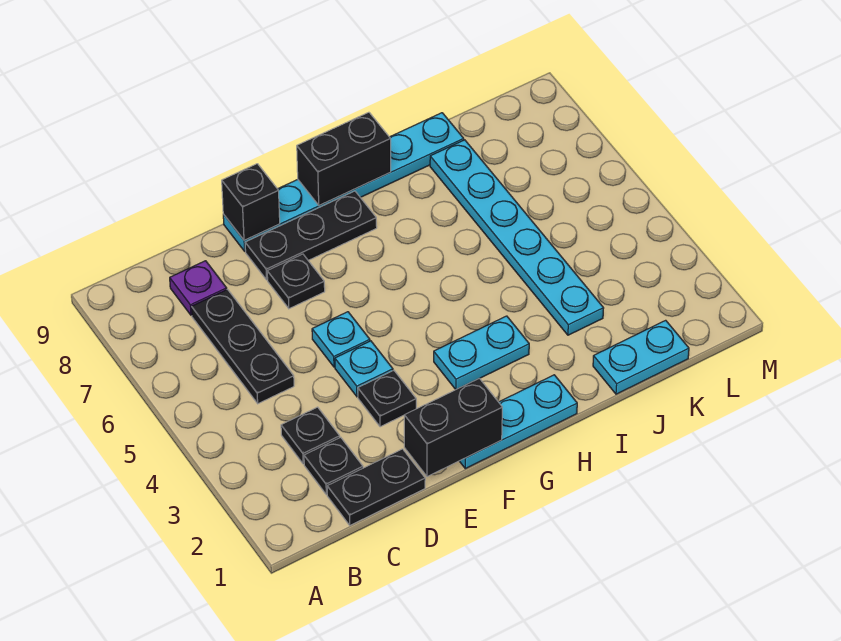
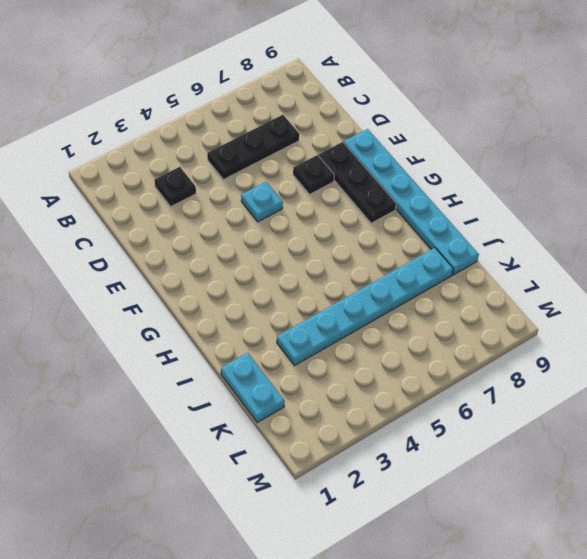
none -> black plate C1:D1 level 1
none -> black plate C2 level 1
none -> purple plate C8 level 1

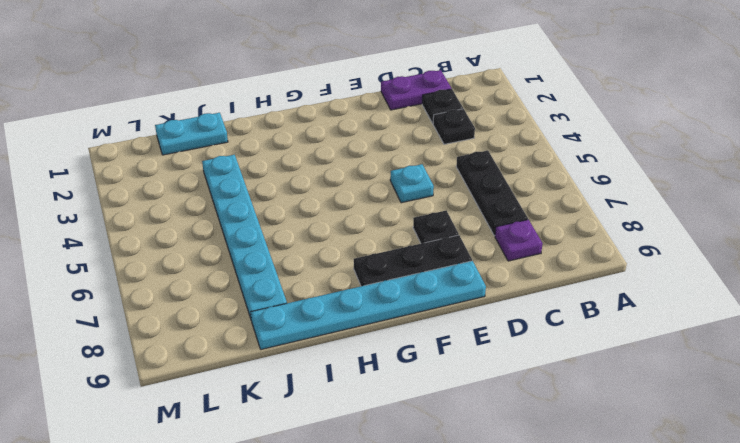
purple plate C1:D1 level 1 -> black plate C1:D1 level 1
none -> black plate E3 level 1
none -> cyan plate E4 level 1
none -> cyan plate F1:H1 level 1

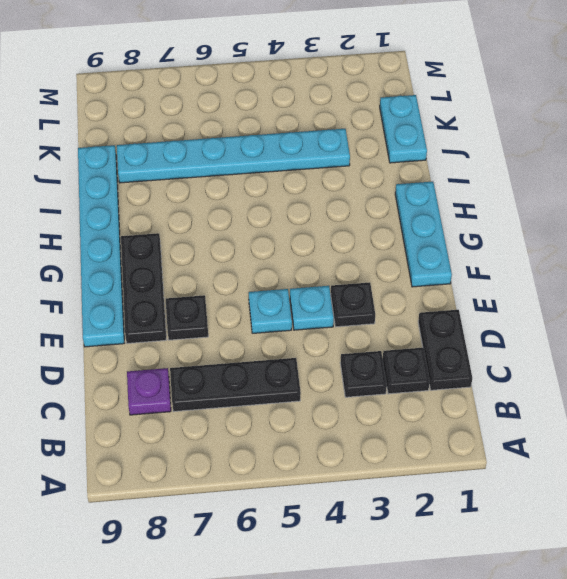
none -> cyan plate G3:H3 level 1
none -> black brick E1:F1 level 2
none -> black brick E9 level 2

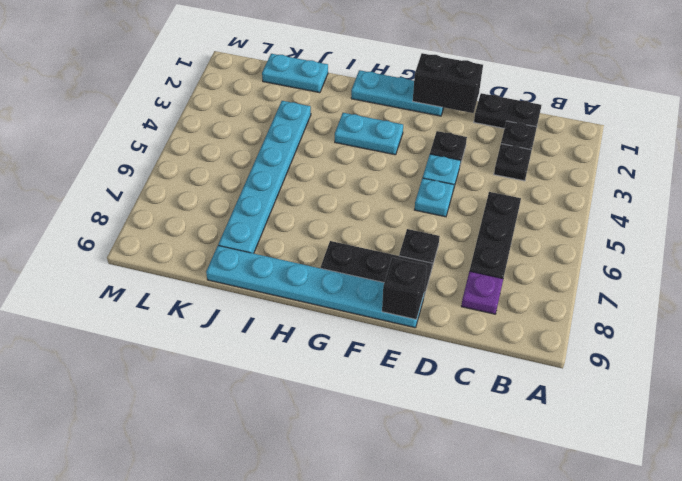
none -> black brick G9:H9 level 2

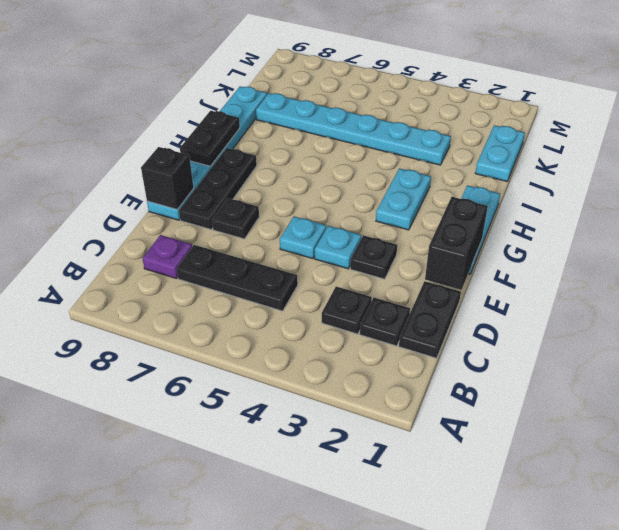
black plate G9:H9 level 2 -> black brick G9:H9 level 2

